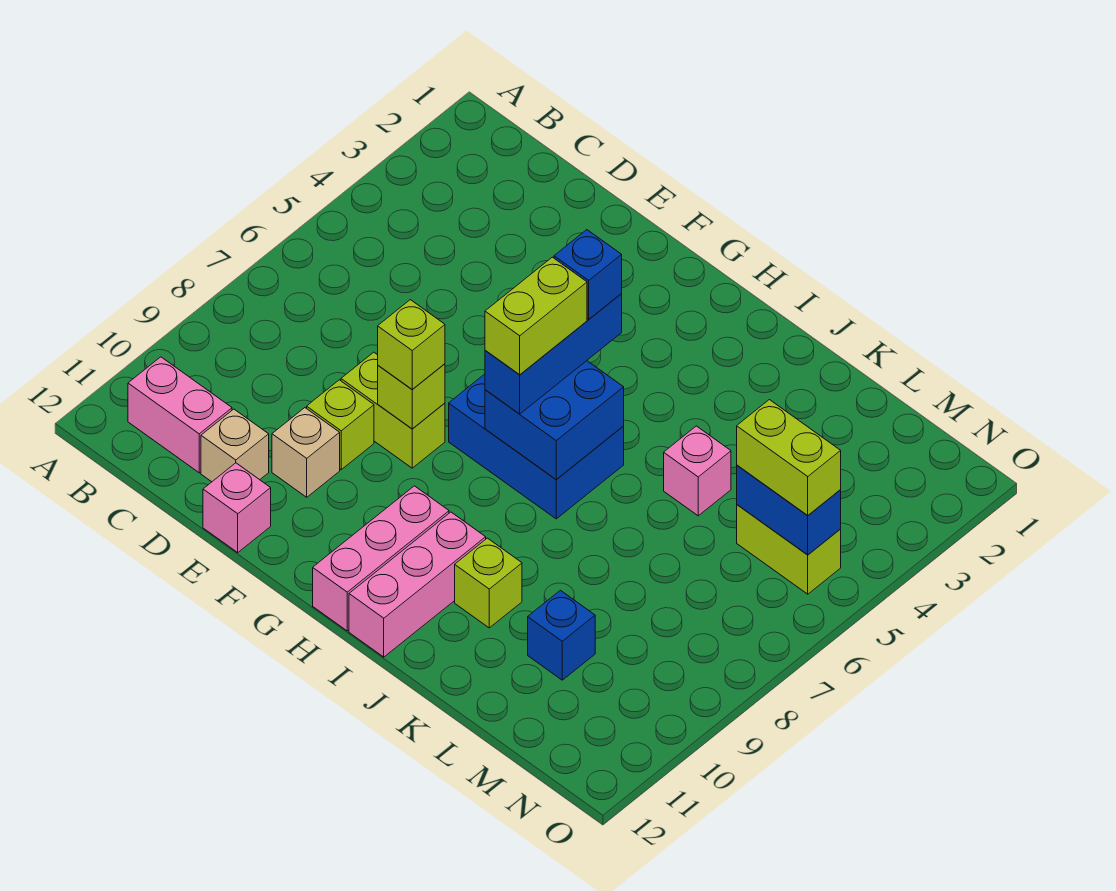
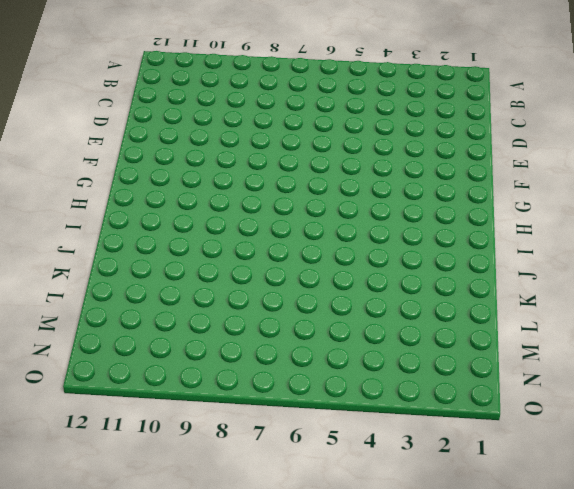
none -> pink brick B11:C11 level 1
none -> tan brick D11 level 1
none -> lime brick E8:F8 level 1

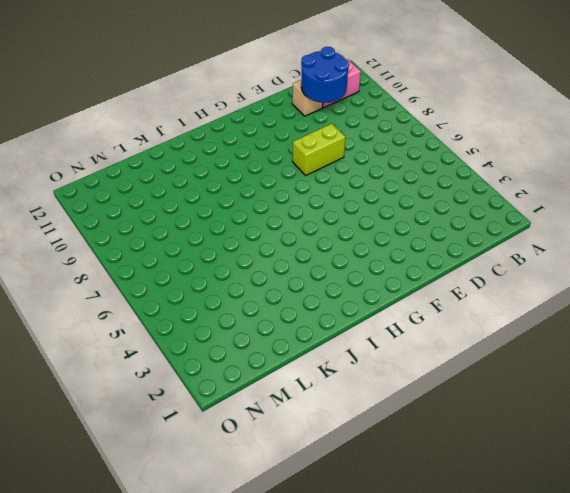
blue round brick C10:D11 level 2 -> none
none -> lime brick E9 level 1
none -> tan brick E10 level 1
none -> pink brick E12 level 1

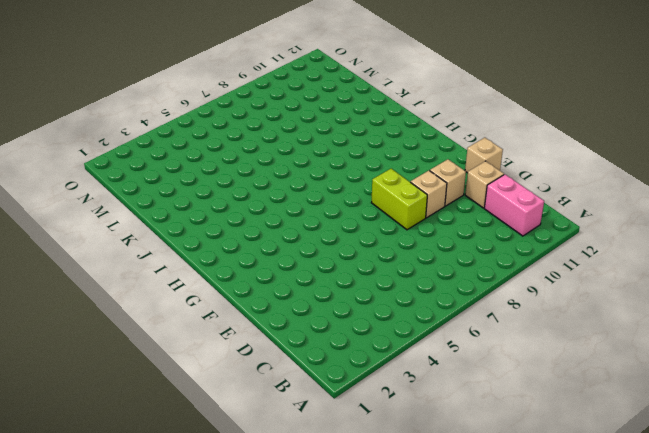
tan brick E9 level 1 -> lime brick E9 level 1
tan brick E12 level 1 -> pink brick E12 level 1
none -> blue brick G6:I7 level 1
none -> pink brick H10:H12 level 1
none -> pink brick I10:I12 level 1

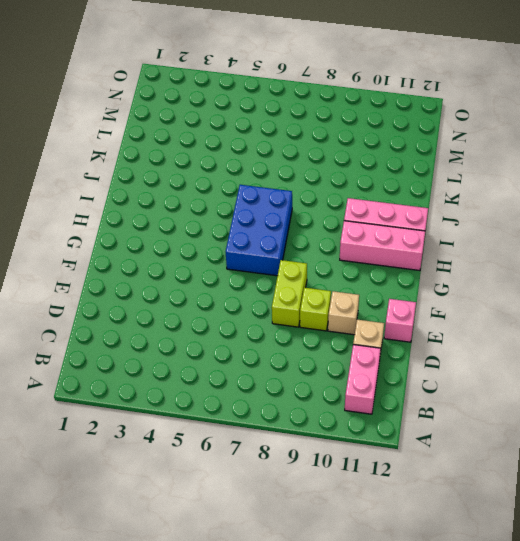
none -> lime brick J10 level 1
none -> pink brick K5 level 1
none -> blue brick L10 level 1

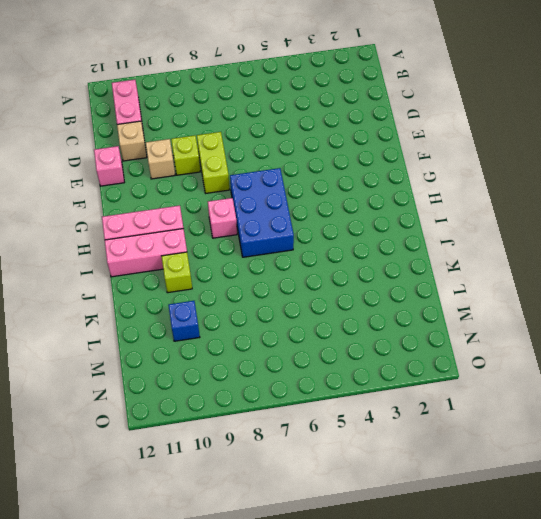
pink brick H8 level 1 -> pink brick K5 level 1
none -> lime brick M5:N5 level 1
none -> lime brick F8 level 2
none -> blue brick H6:I7 level 2

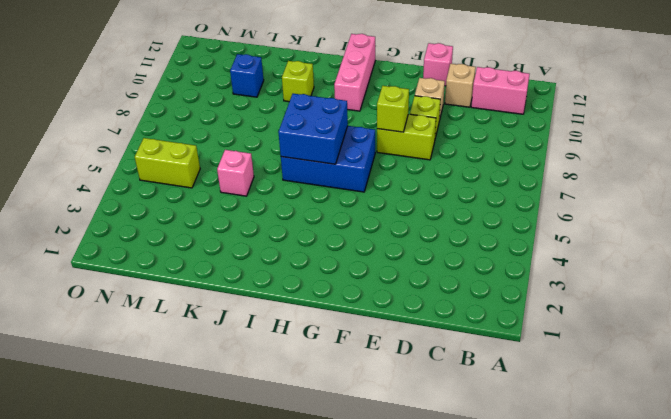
none -> pink brick I10:I12 level 1
none -> blue brick M5:N5 level 2
none -> lime brick F8 level 3

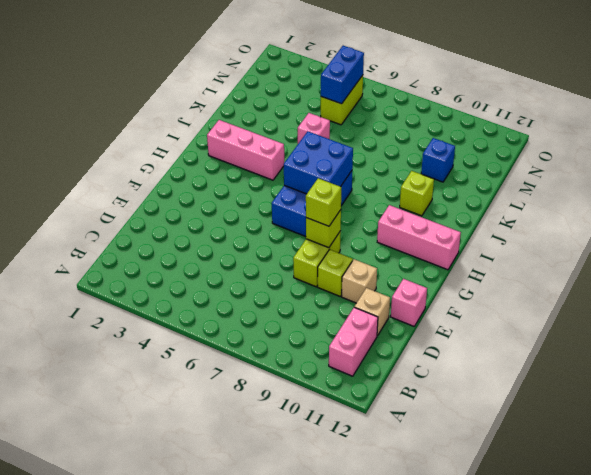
pink brick I2:I4 level 1 -> pink brick I10:I12 level 1
none -> blue brick H5:H7 level 3
none -> lime brick M5:N5 level 3
none -> blue brick H5 level 4

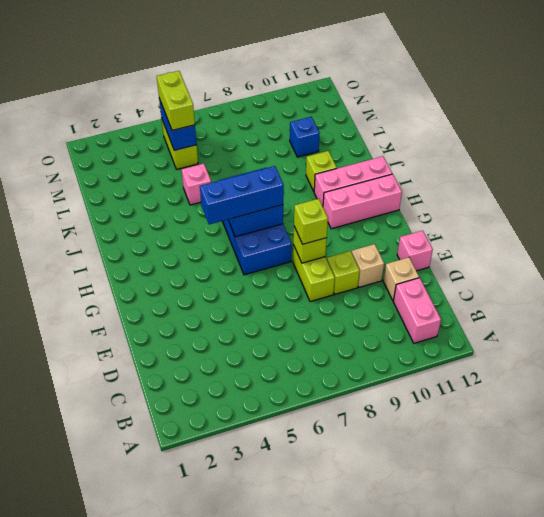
none -> blue brick H5 level 4
none -> lime brick H6:H7 level 4

